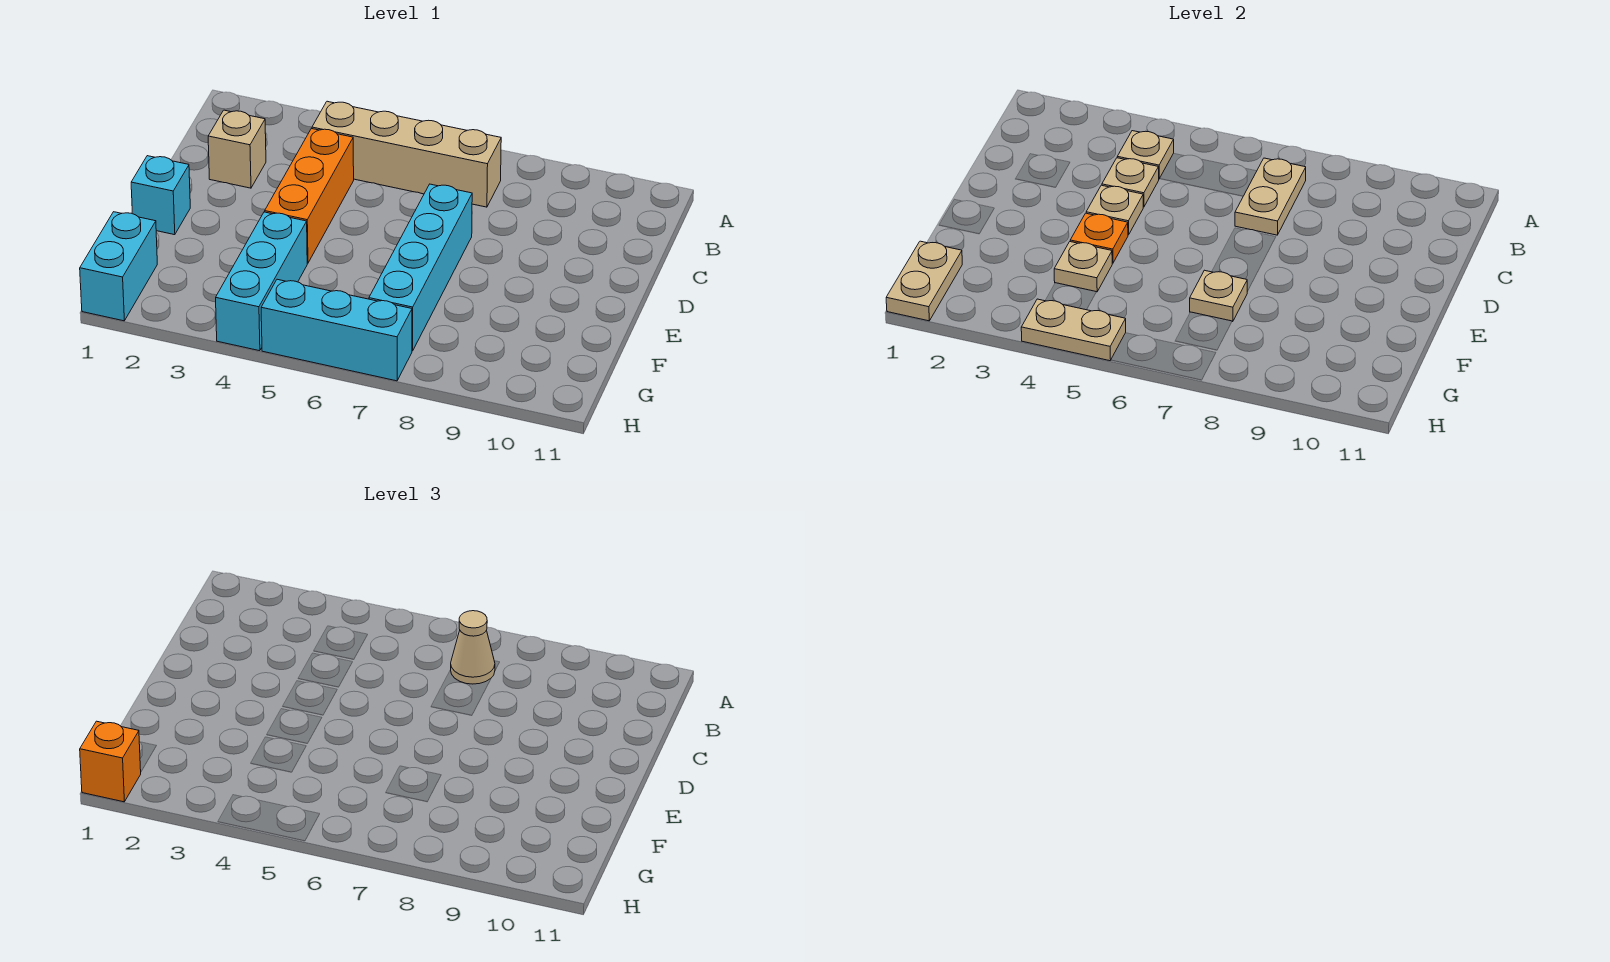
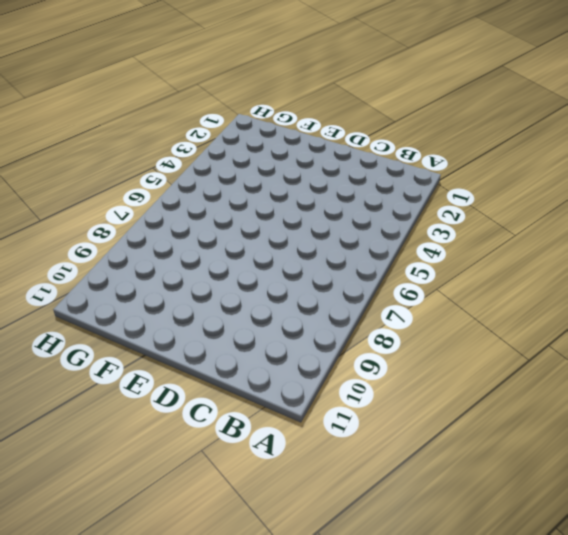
none -> tan brick B4:B7 level 1
none -> tan brick C2 level 1
none -> orange brick C4:E4 level 1

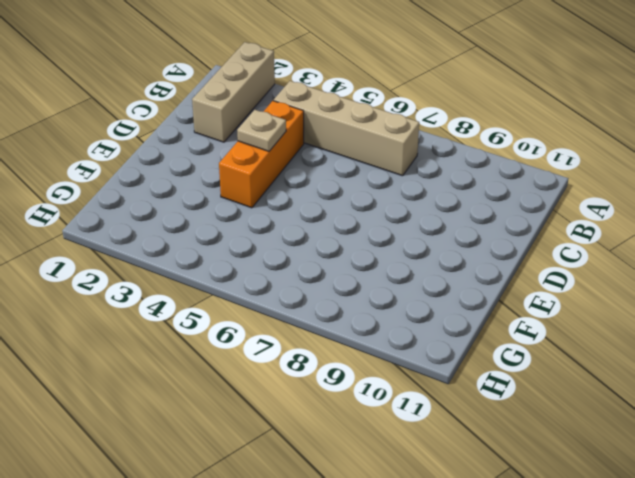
tan brick A2:C2 level 1 -> tan brick C2 level 1
none -> cyan brick D7:G7 level 1
none -> cyan brick E1 level 1
none -> cyan brick F4:H4 level 1

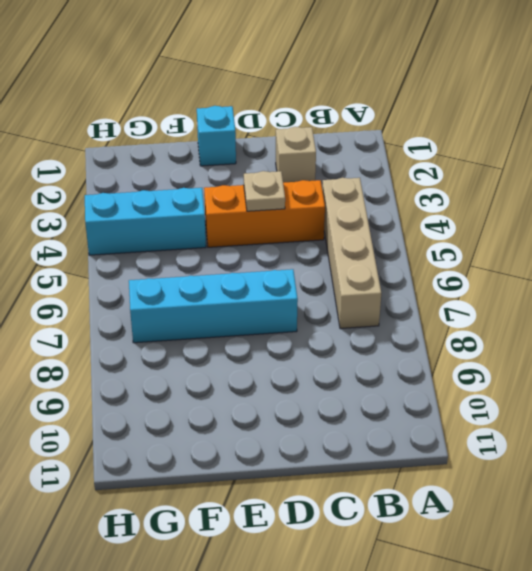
none -> cyan brick G1:H1 level 1
none -> cyan brick H5:H7 level 1
none -> tan plate B4 level 2

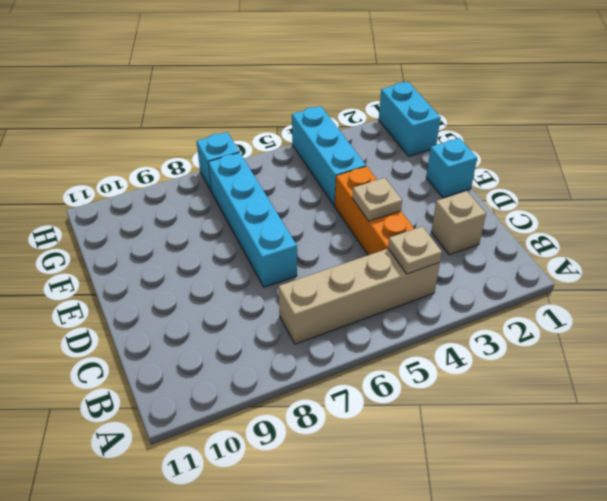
cyan brick H7 level 1 -> cyan brick H5:H7 level 1
none -> tan plate B7:C7 level 2
none -> tan plate C4 level 2
none -> orange plate E4 level 2

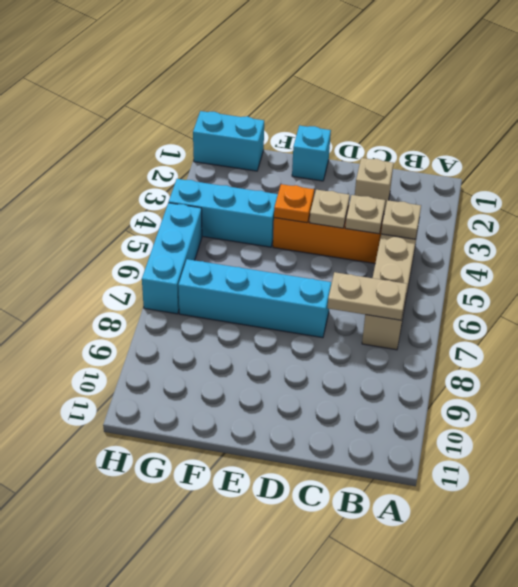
none -> tan plate F4 level 2
none -> tan plate F7 level 2
none -> tan plate G1:H1 level 2

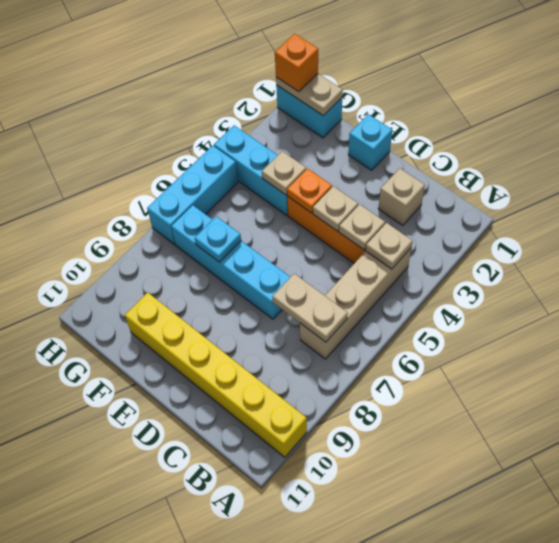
yellow brick A10:F10 level 1 -> none
cyan plate F7 level 2 -> tan plate F7 level 2
none -> tan plate H4:H5 level 2
none -> tan cone B7 level 3

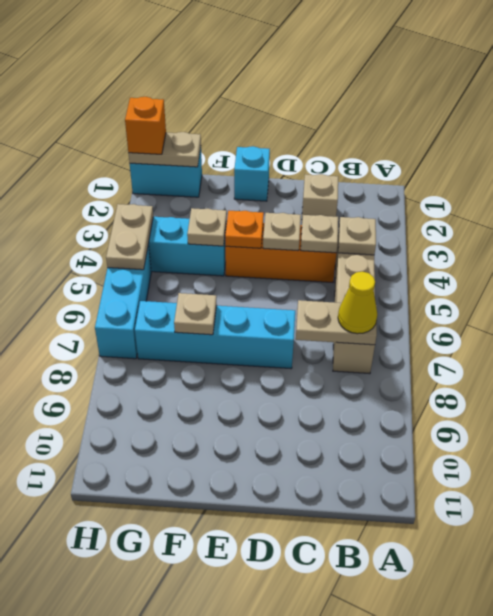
yellow cone B7 level 3 -> tan cone B7 level 3

